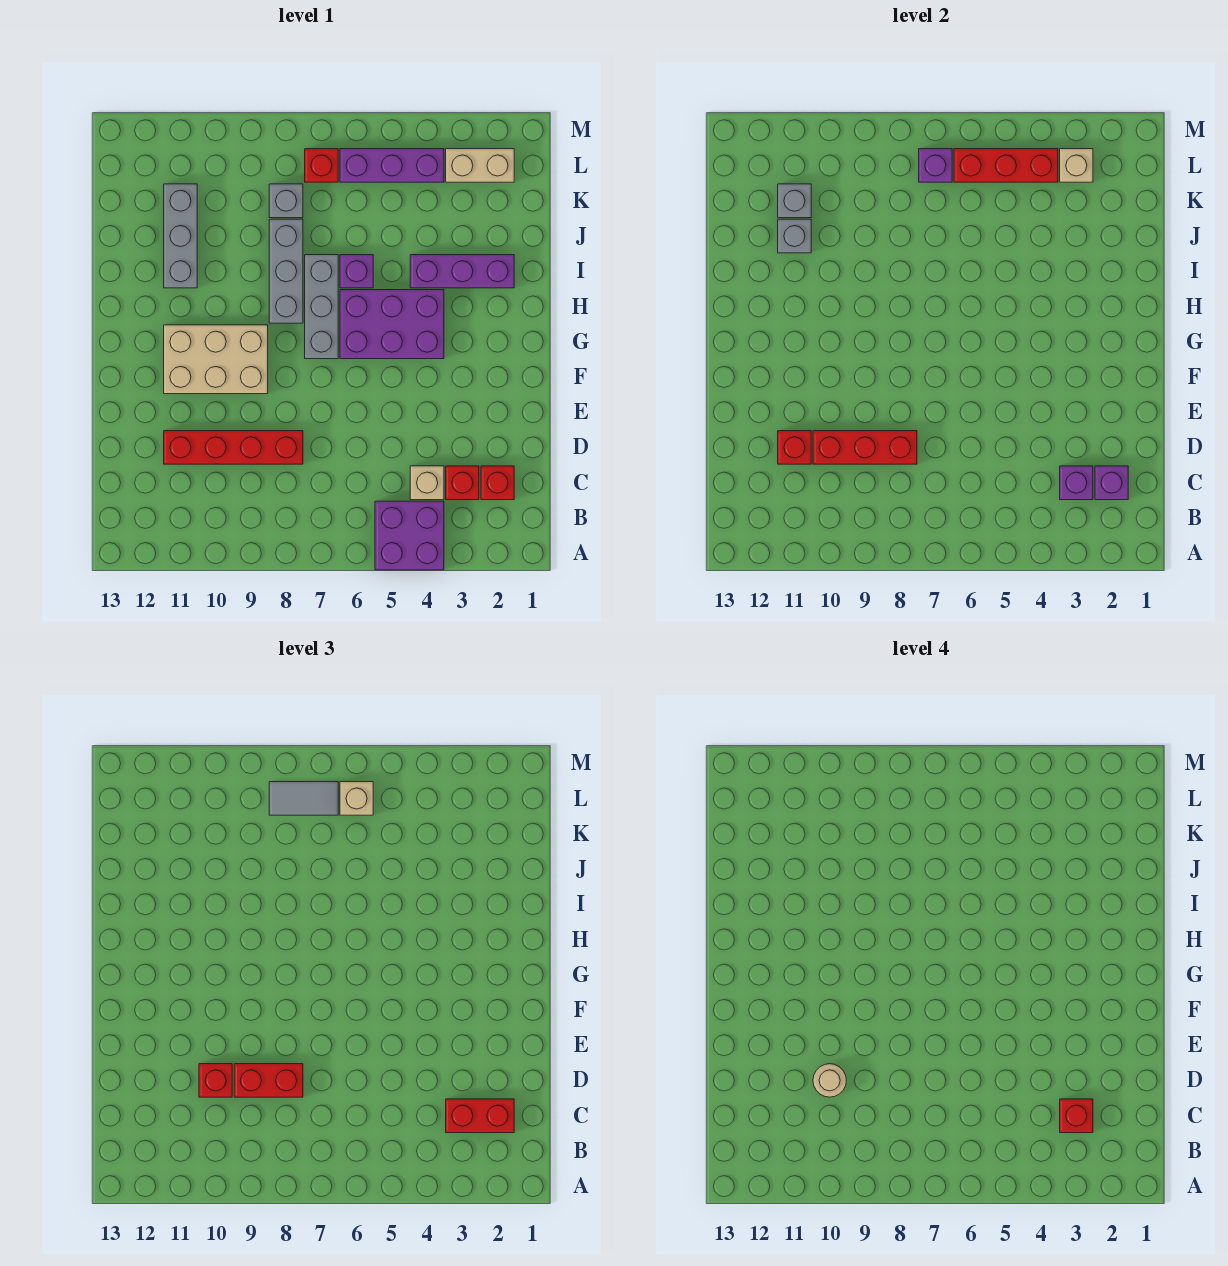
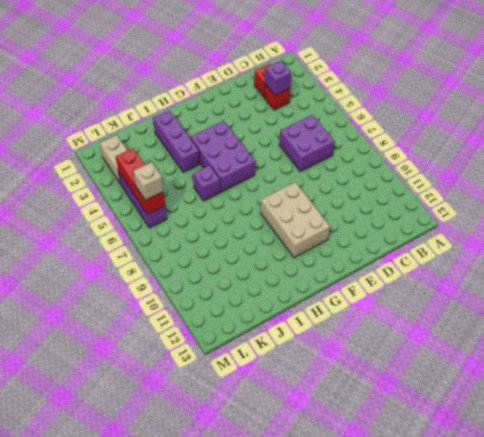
purple brick C6:D7 level 1 -> purple brick A4:B5 level 1
none -> tan brick C4 level 1
none -> red brick D8:D11 level 1
none -> grey brick G7:I7 level 1
none -> grey brick H8:J8 level 1

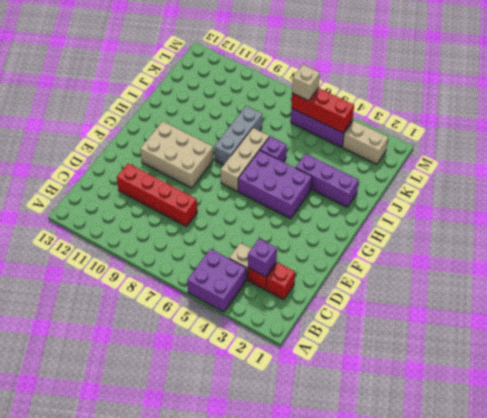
tan brick G7:I7 level 1 -> grey brick G7:I7 level 1
none -> grey brick I11:K11 level 1
none -> grey brick K8 level 1
none -> red brick L7 level 1
none -> purple brick C2 level 2

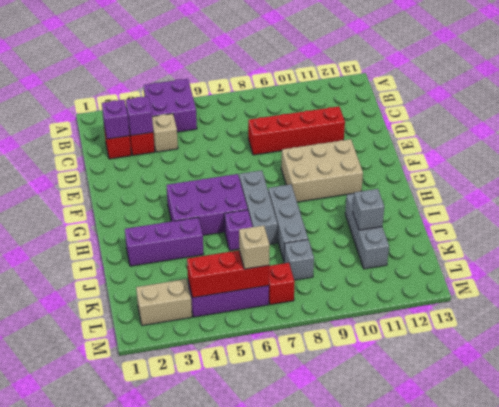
none -> red brick D8:D10 level 2
none -> red brick D11 level 2
none -> grey brick K11 level 2
none -> tan brick L3 level 2

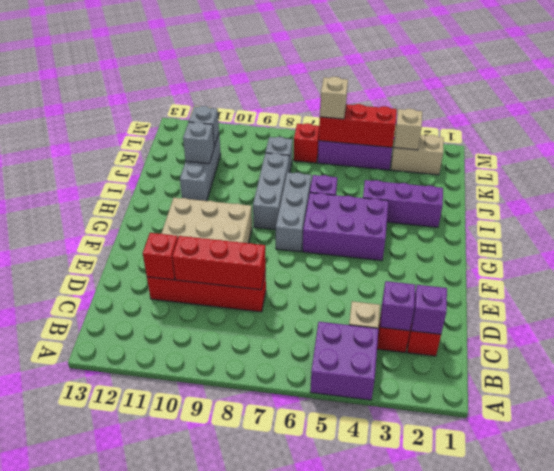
none -> purple brick L7 level 2
none -> red brick C2:C3 level 3
none -> red brick D8:D9 level 3
none -> red brick D10 level 3

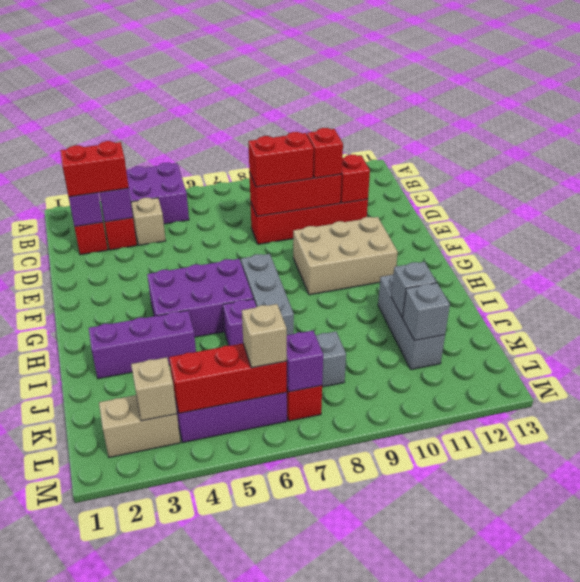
none -> grey brick H8:J8 level 1
none -> grey tile L7:L8 level 3
none -> red brick C3 level 4
none -> tan round brick D10 level 4

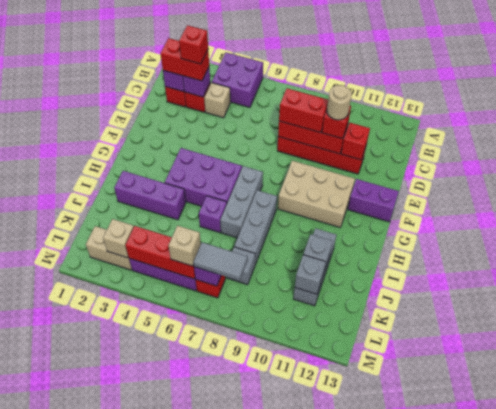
purple brick F12:F13 level 1 -> none

